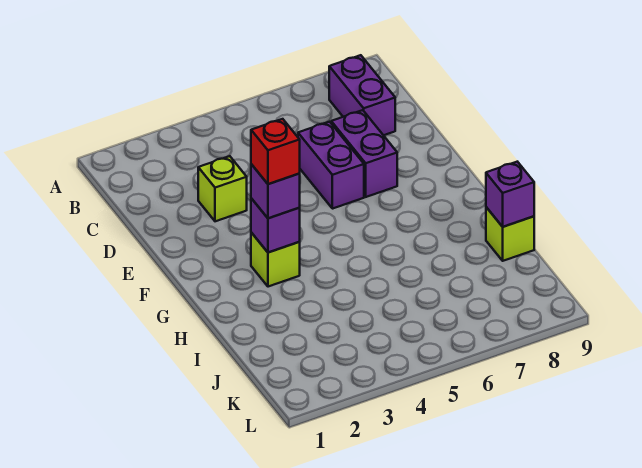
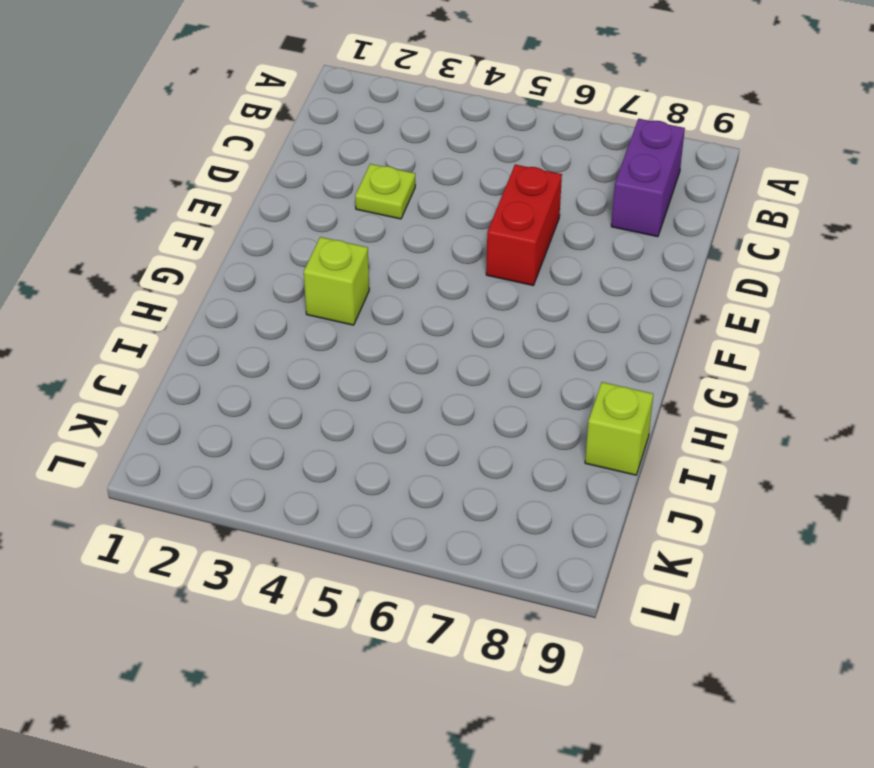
lime plate D3 level 1 -> lime brick D3 level 1
red brick D6:E6 level 1 -> purple brick D6:E6 level 1
none -> purple brick D7:E7 level 1
none -> purple brick G3 level 2

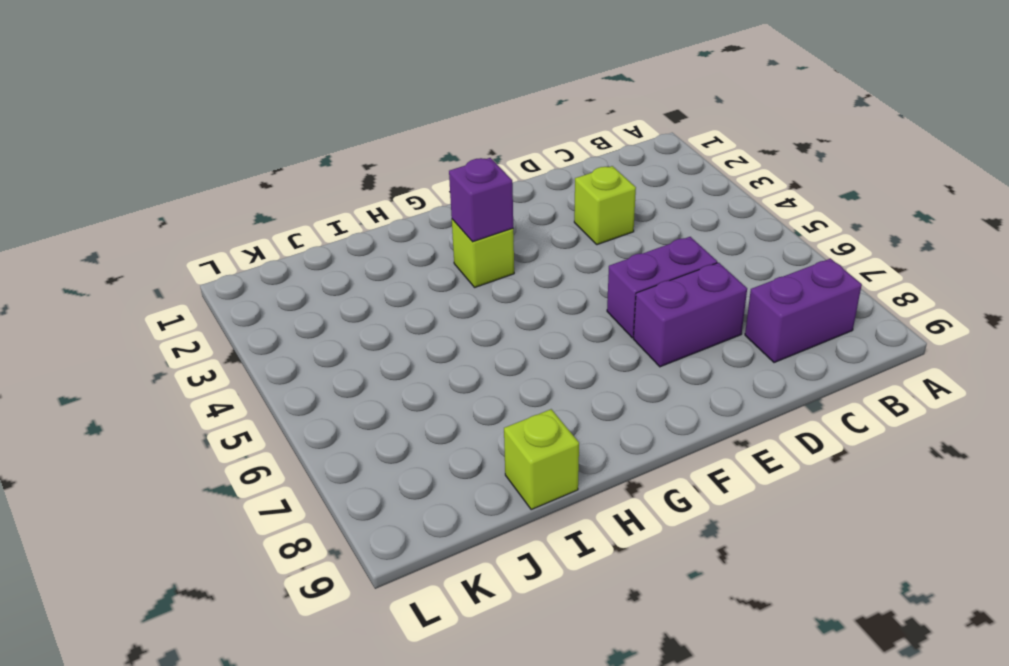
none -> purple brick I9 level 2
none -> purple brick G3 level 3

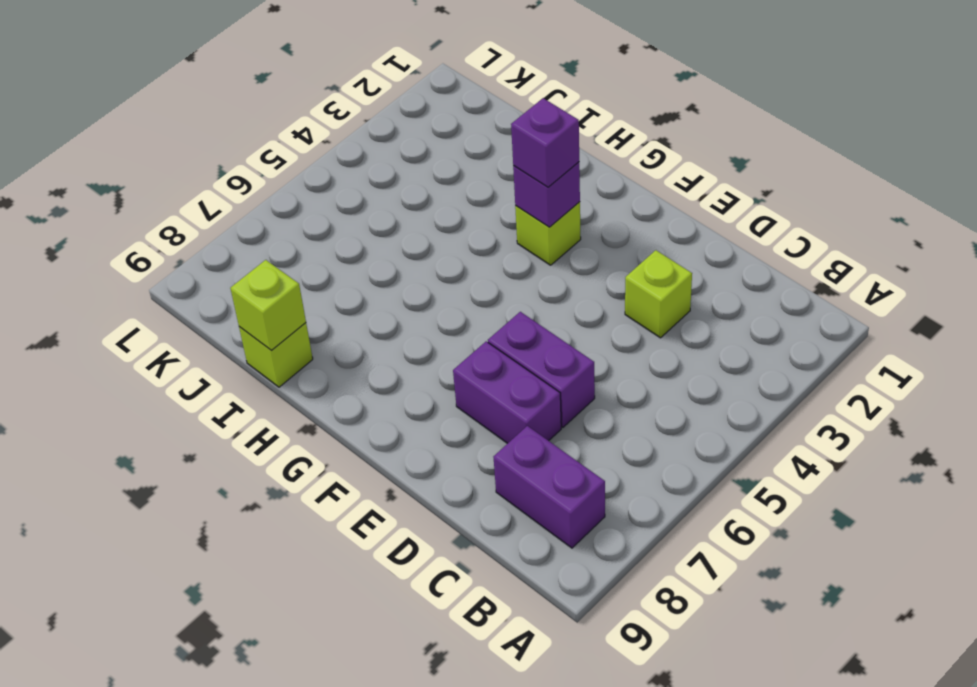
lime brick I9 level 2 -> purple brick I9 level 2
none -> red brick G3 level 4

